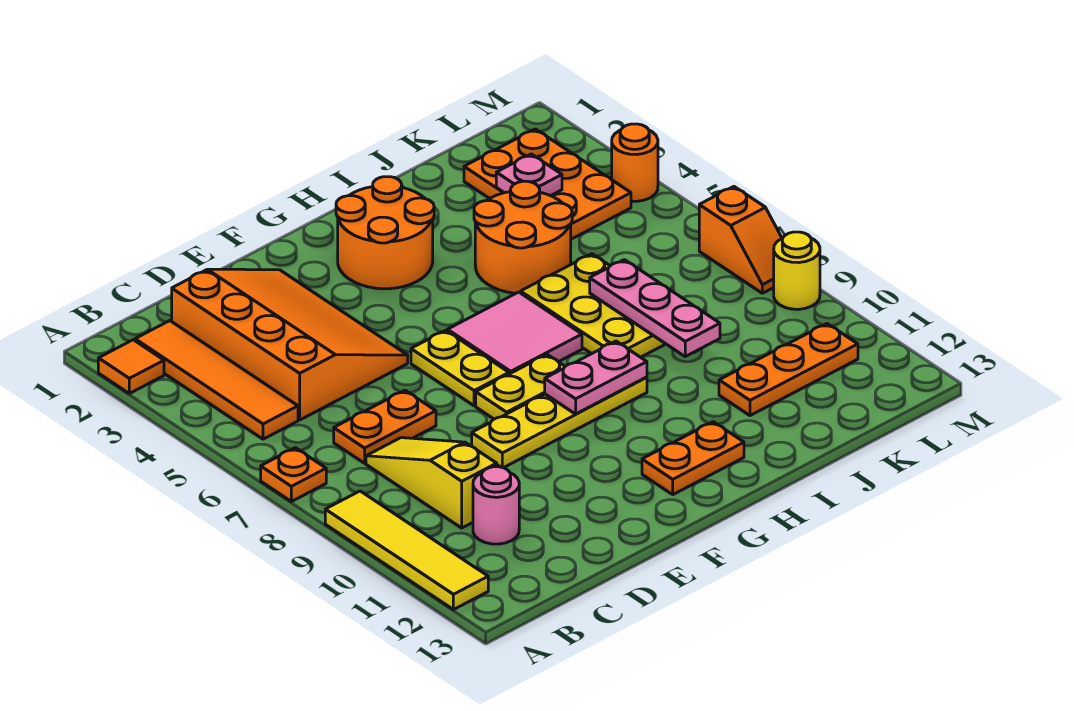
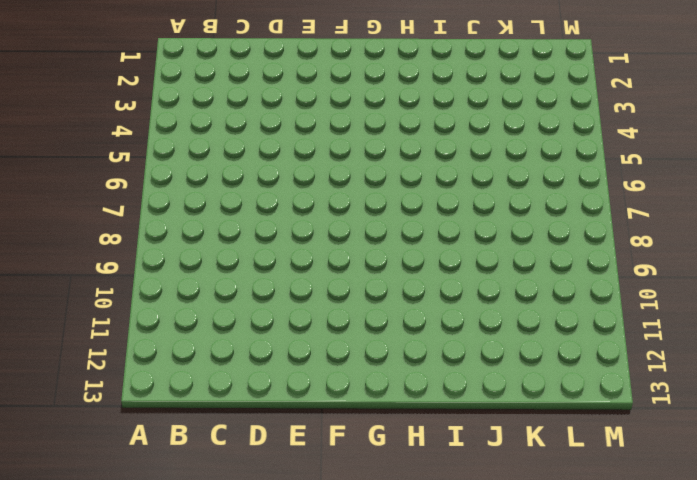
none -> orange tile A2 level 1
none -> orange plate A7 level 1
none -> yellow tile A9:A12 level 1

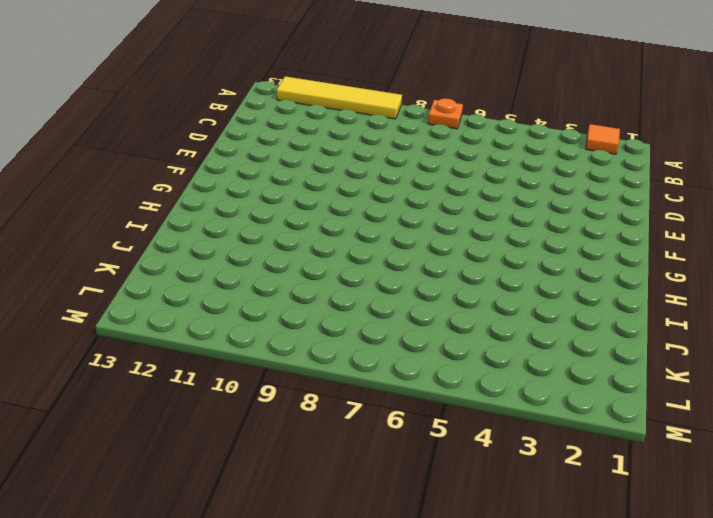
none -> orange tile B2:B5 level 1
none -> orange slope C2:E5 level 1 top C
none -> orange plate C7:D7 level 1

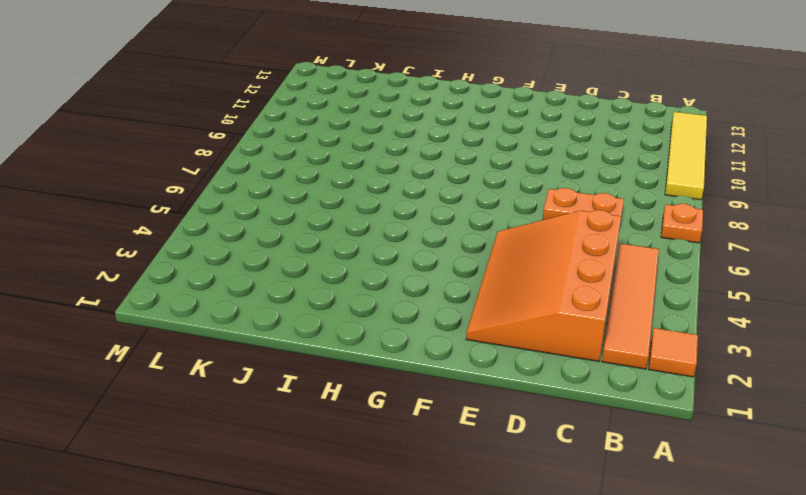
none -> yellow slope C8:C10 level 1 top 10
none -> pink round brick C11 level 1
none -> yellow plate E9:H9 level 1

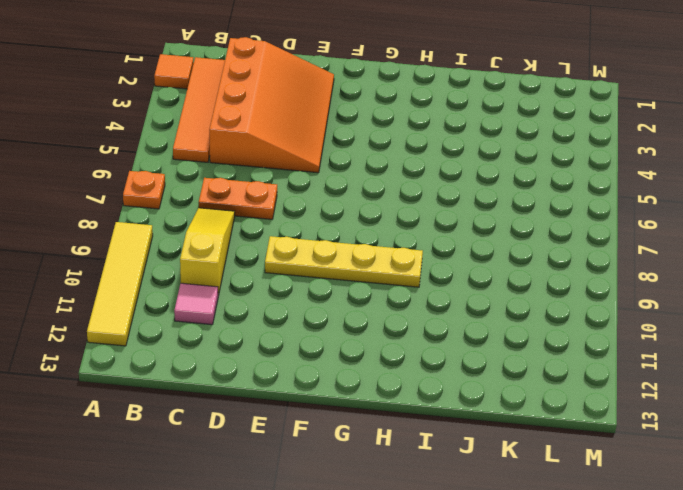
pink tile C11 level 1 -> pink round brick C11 level 1
none -> yellow plate F6:F7 level 1
none -> yellow plate F8:G8 level 1
none -> orange round brick G2:H3 level 1

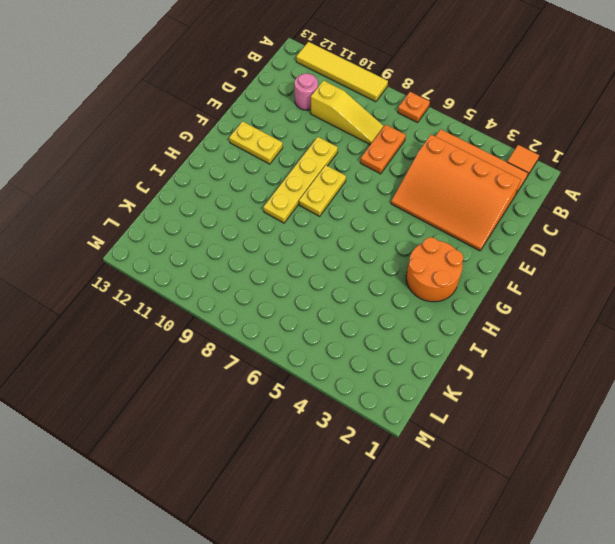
yellow plate F11:F12 level 1 -> yellow plate F6:F7 level 1
none -> pink tile G6:H7 level 1
none -> orange plate G12:H12 level 1
none -> orange round brick I4:J5 level 1

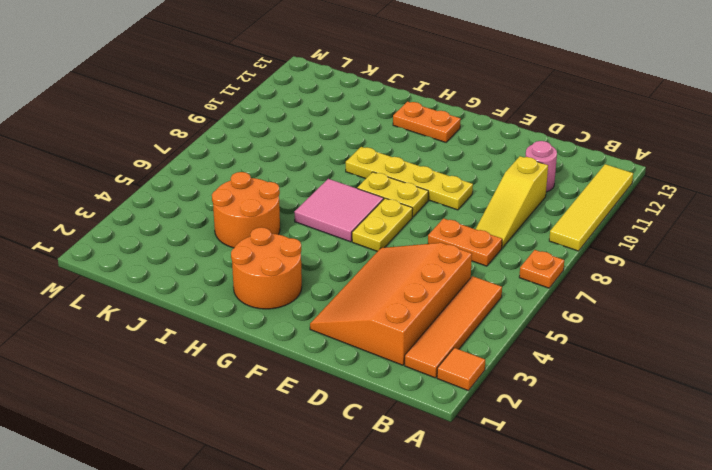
none -> yellow plate I6:J8 level 1
none -> orange plate J11:L11 level 1
none -> orange plate K2:L4 level 1

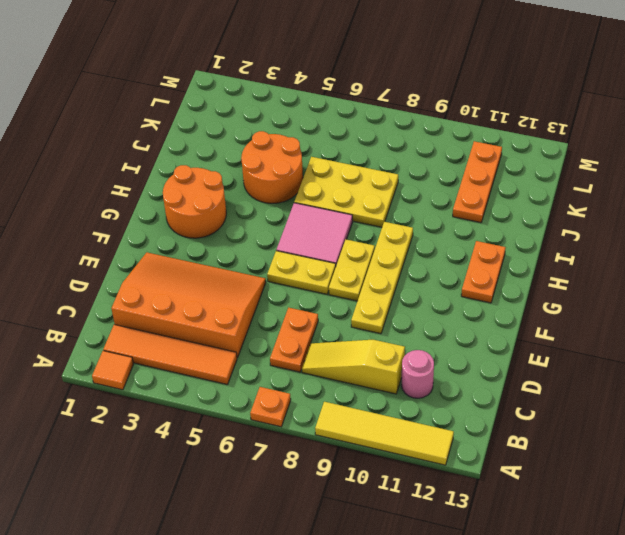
none -> orange plate K2:L4 level 1
none -> orange round brick M4 level 1
none -> orange slope M7:M8 level 1 top 7

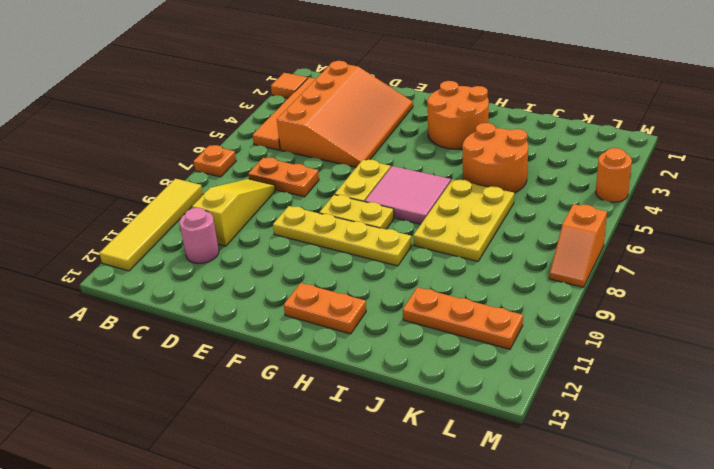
none -> orange plate K2:L4 level 1
none -> yellow round brick M9 level 1
none -> pink plate G9:H9 level 2

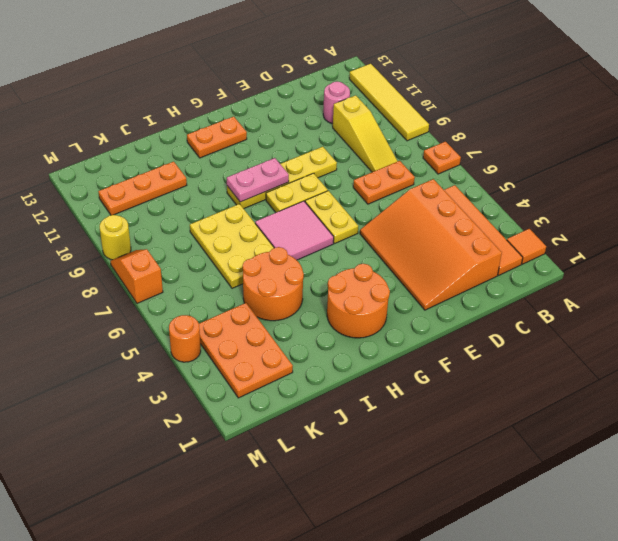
none -> pink plate J7:J9 level 2
none -> pink plate K3 level 2

